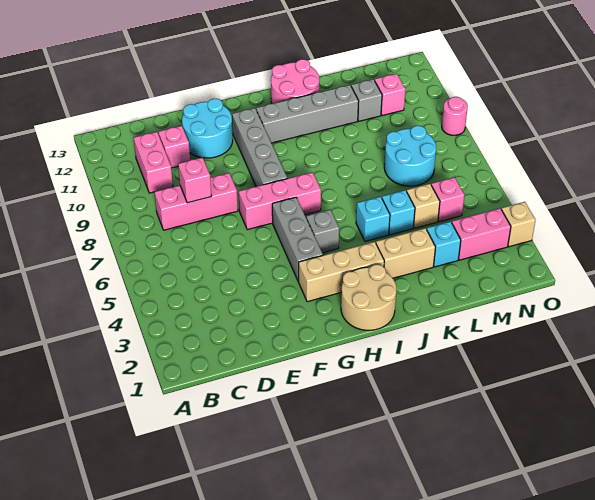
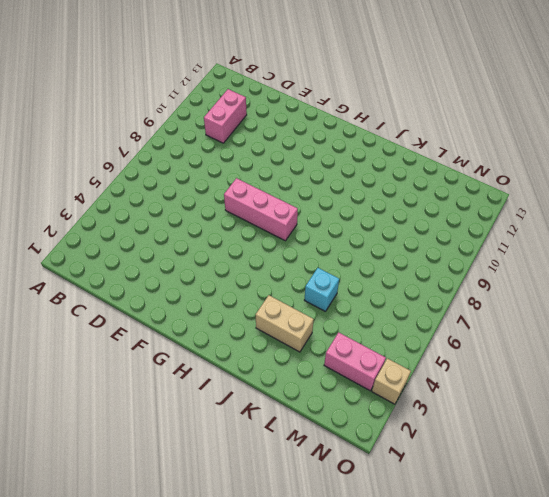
none -> pink brick C8:E8 level 1
none -> pink brick D11 level 1
none -> cyan round brick E11:F12 level 1

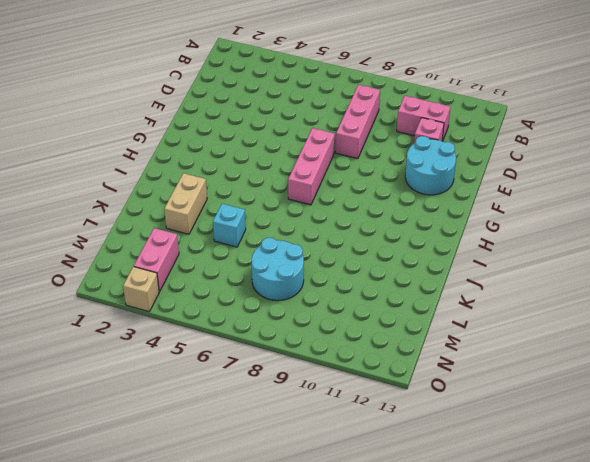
none -> tan brick G3:I3 level 1
none -> grey brick G4:G6 level 1
none -> grey brick G8:G11 level 1

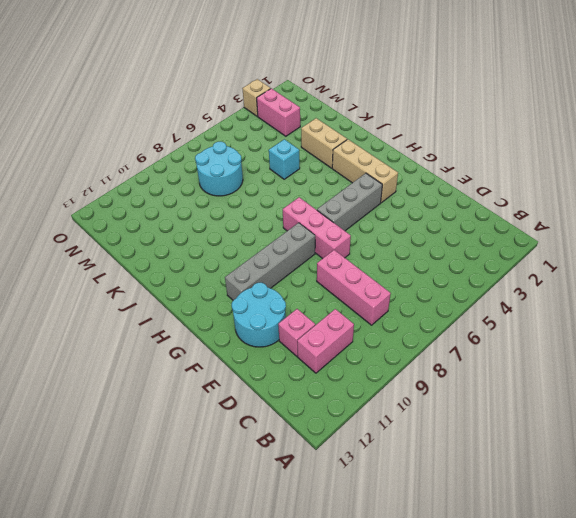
none -> tan round brick H1:I2 level 1
none -> grey brick H5 level 1
none -> grey brick H11:K11 level 1

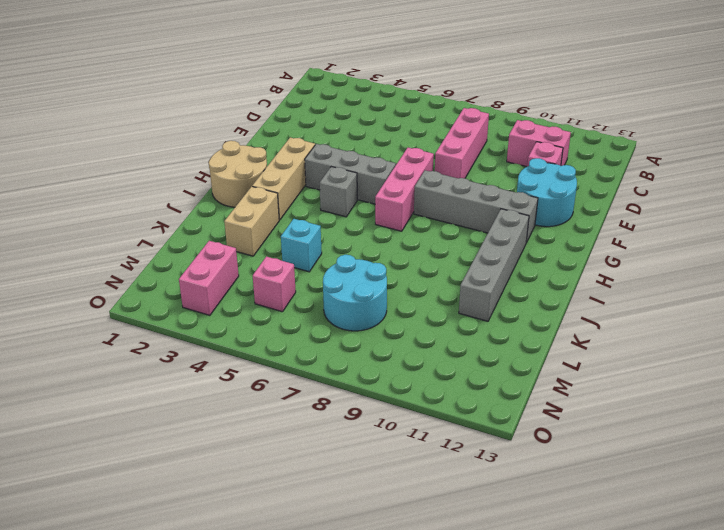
none -> pink round brick I12:J13 level 1
none -> cyan brick J5 level 1
none -> cyan brick L3 level 1

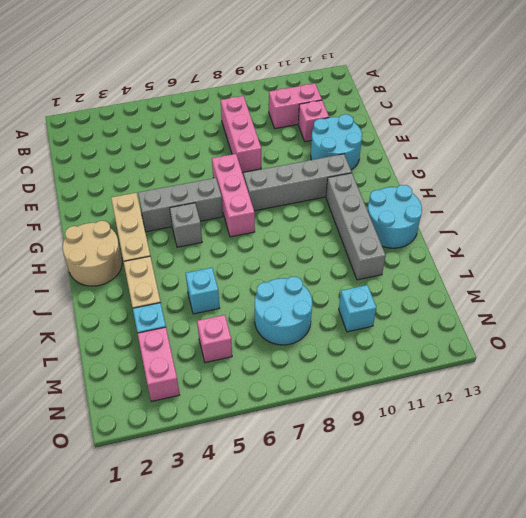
cyan round brick I12:J13 level 1 -> pink round brick I12:J13 level 1
cyan brick M10 level 1 -> cyan brick J5 level 1
none -> tan brick L5 level 1
none -> grey brick L11 level 1
none -> pink brick M11 level 1

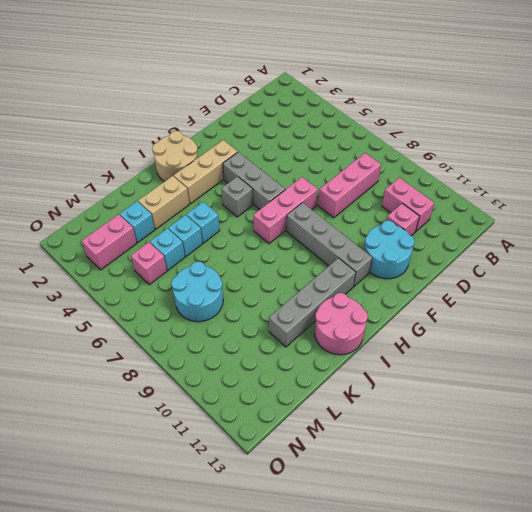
cyan brick L5 level 1 -> tan brick L5 level 1
none -> grey brick L11 level 1
none -> pink brick M11 level 1
none -> tan brick O3 level 1

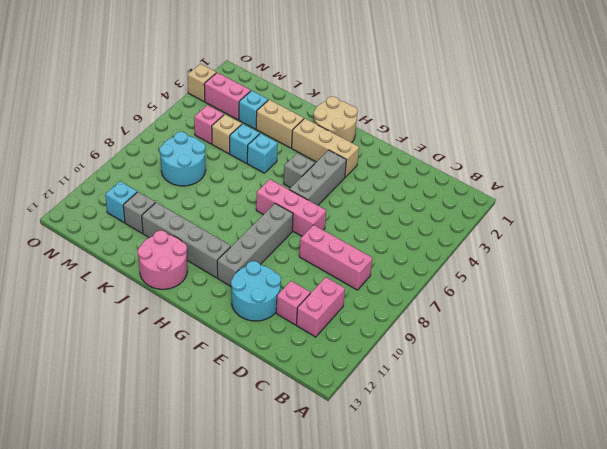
cyan brick M11 level 1 -> pink brick M11 level 1
none -> pink round brick O9 level 1
none -> pink brick D8 level 2

